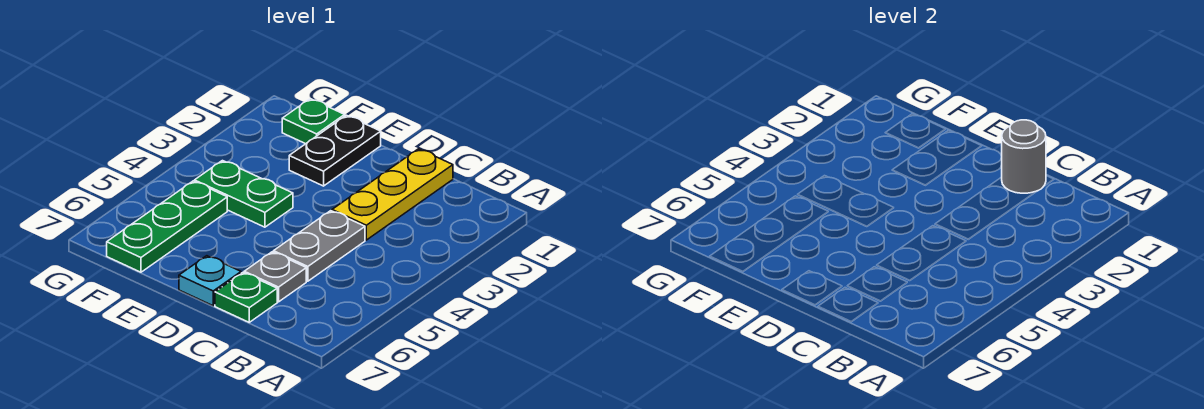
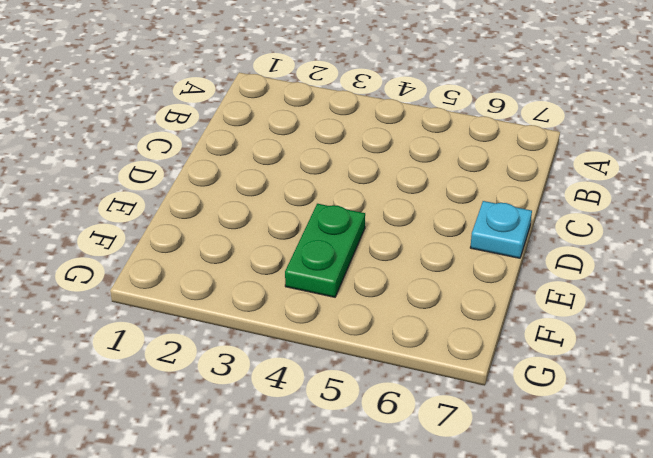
none -> yellow plate C1:C3 level 1
none -> grey plate C4:C5 level 1

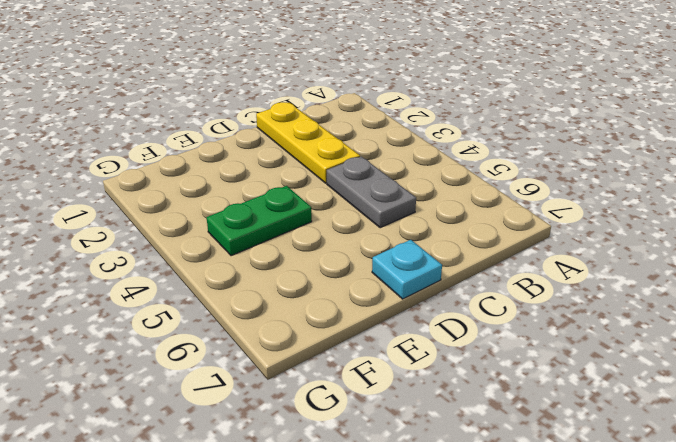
none -> grey plate C6 level 1
none -> green plate C7 level 1

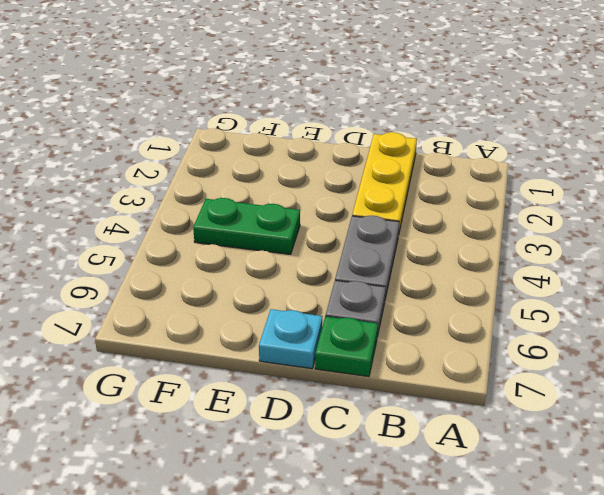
none -> black plate E1:E2 level 1
none -> green plate F1 level 1

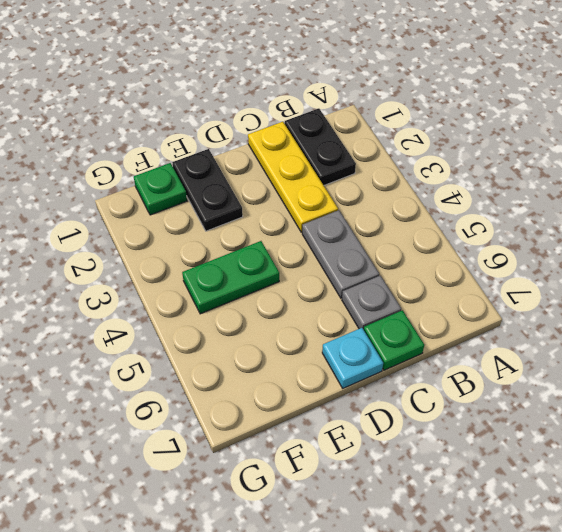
black plate B1:B2 level 1 -> none
none -> green plate F5:F7 level 1
none -> grey round brick C1 level 2

